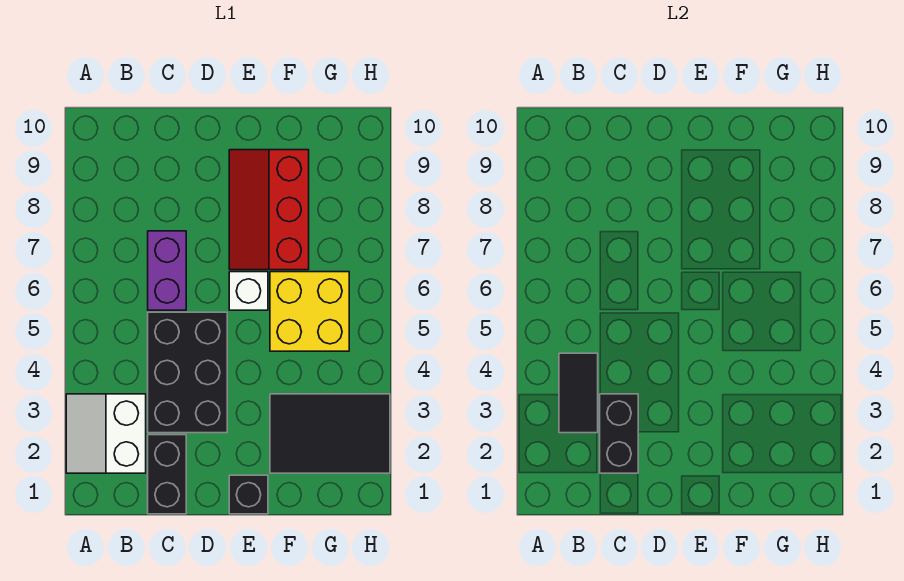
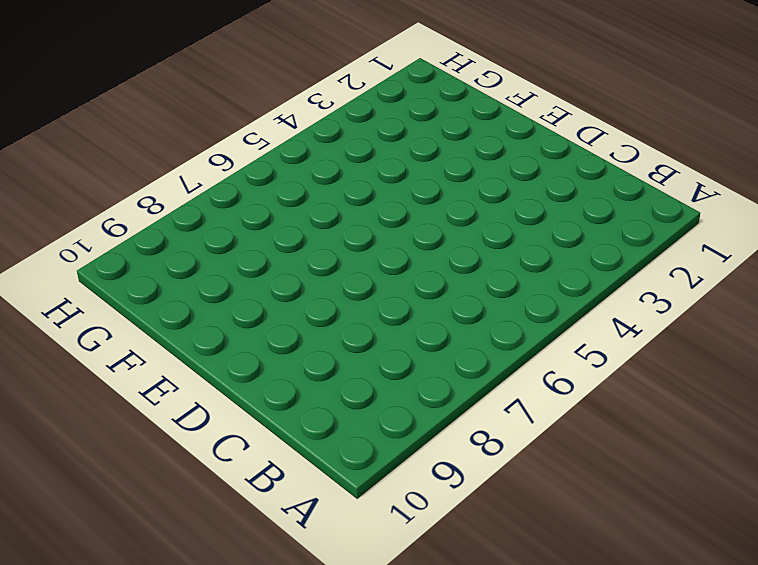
none -> white slope A2:B3 level 1 top B
none -> black brick C1:C2 level 1

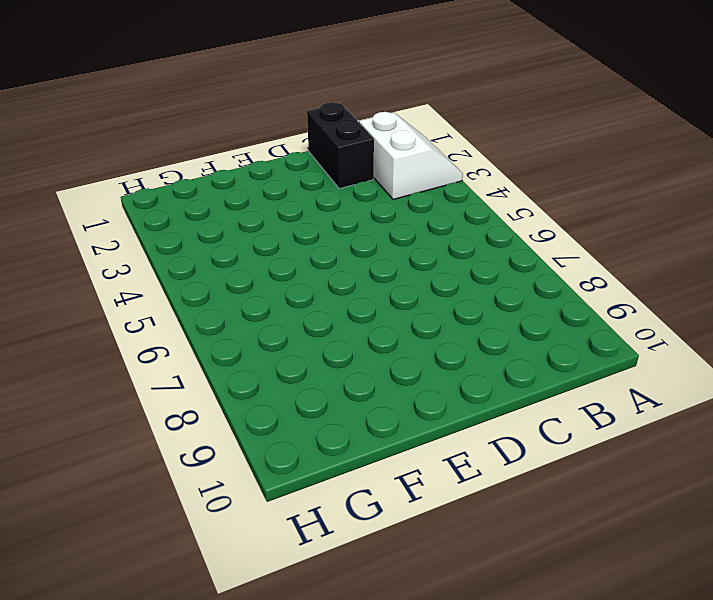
none -> black brick C3:D5 level 1
none -> purple brick C6:C7 level 1

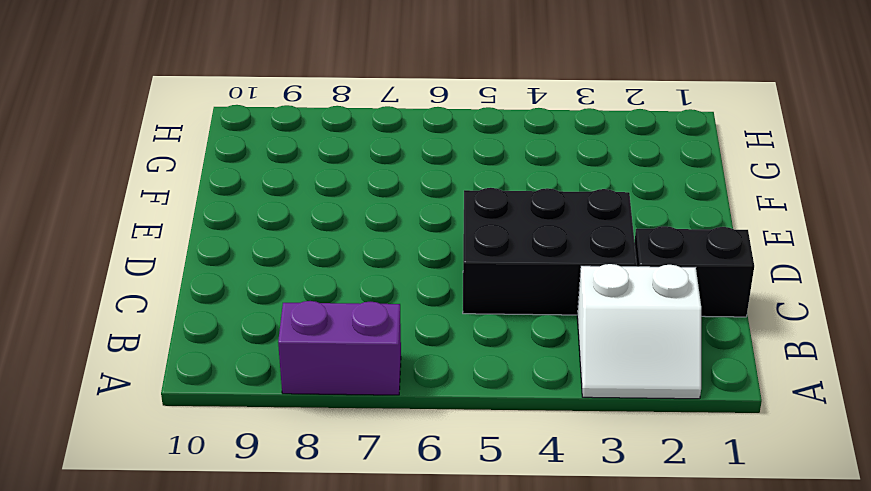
purple brick A7:A8 level 1 -> purple brick C6:C7 level 1
none -> black brick E1 level 1
none -> white brick E6 level 1

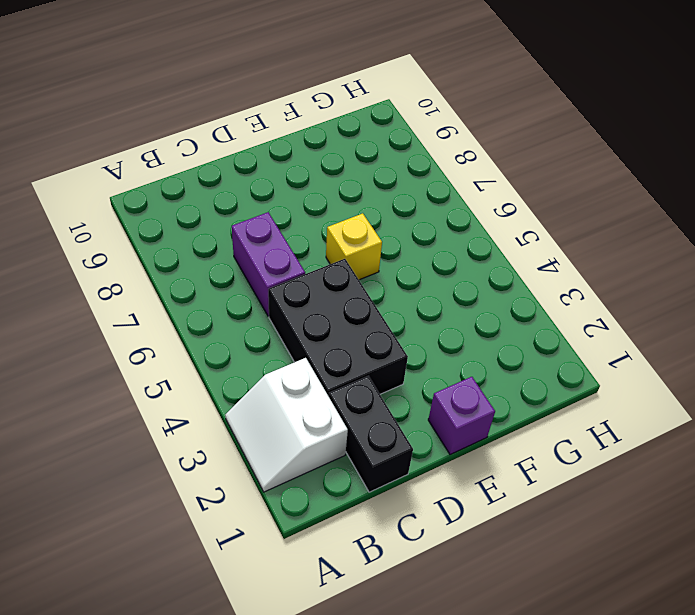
purple brick E1 level 1 -> black brick E1 level 1
yellow brick E6 level 1 -> white brick E6 level 1
none -> red slope E7:F9 level 1 top F
none -> black tile F2:H3 level 1

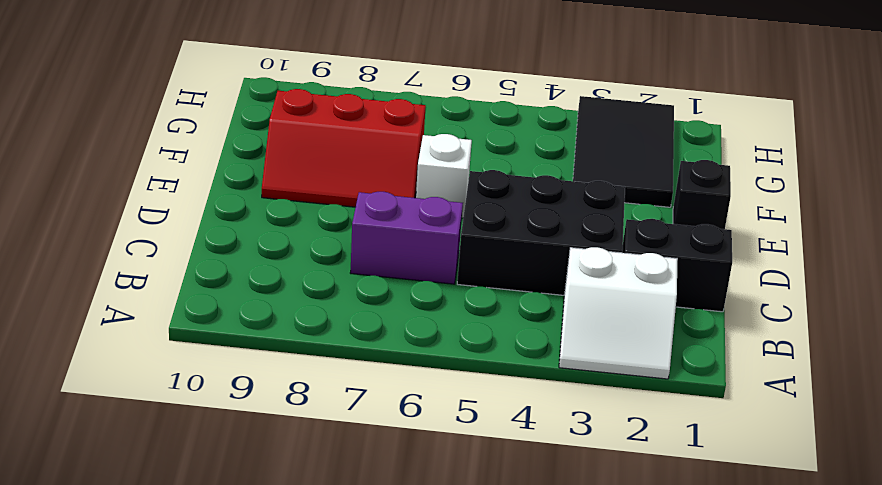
none -> yellow brick F5:G6 level 1
none -> black tile B3:B4 level 2

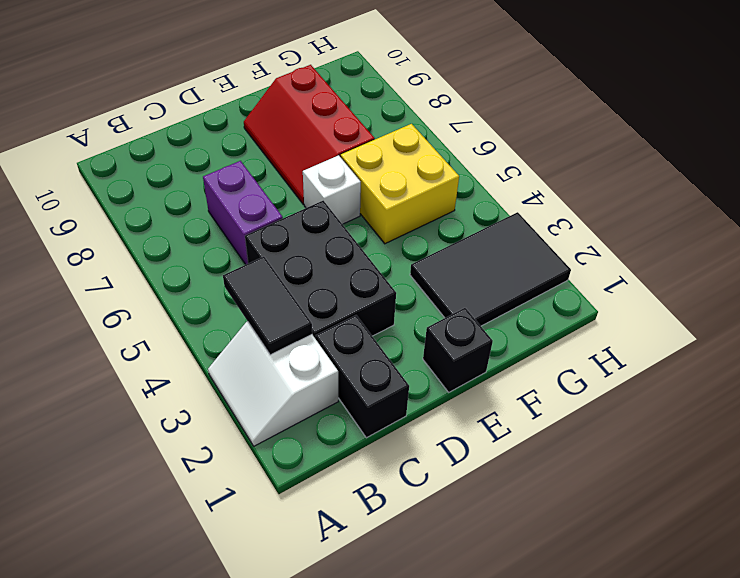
none -> black brick C2:C3 level 2

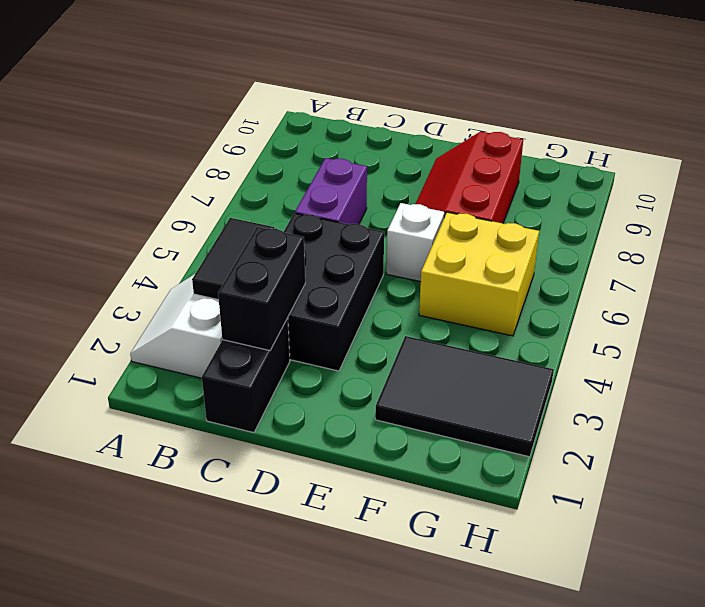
none -> black brick E1 level 1

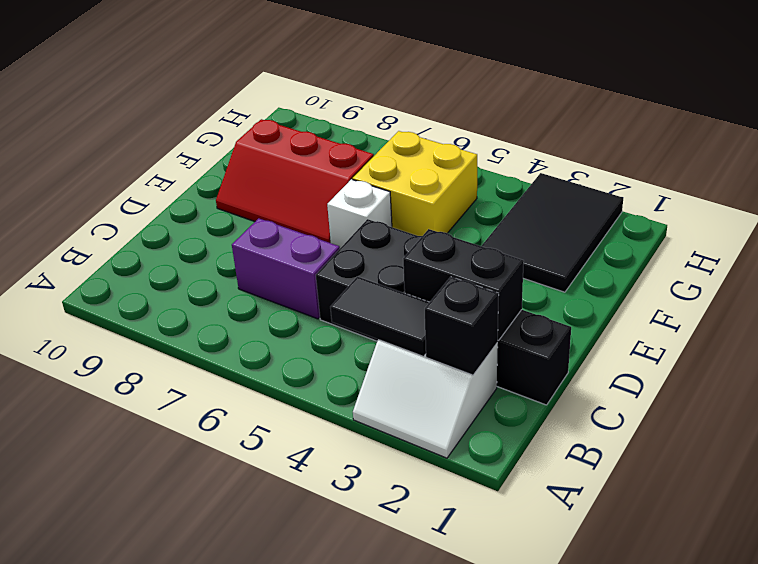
black brick B2 level 2 -> black brick E1 level 1

